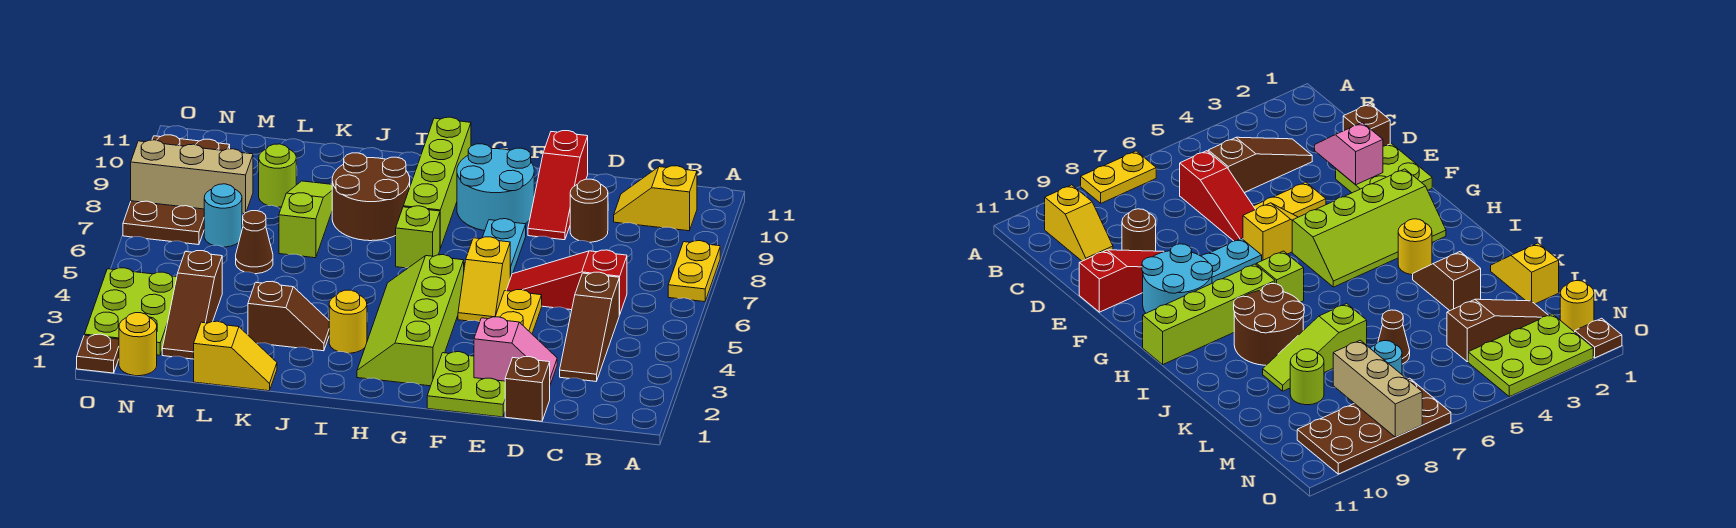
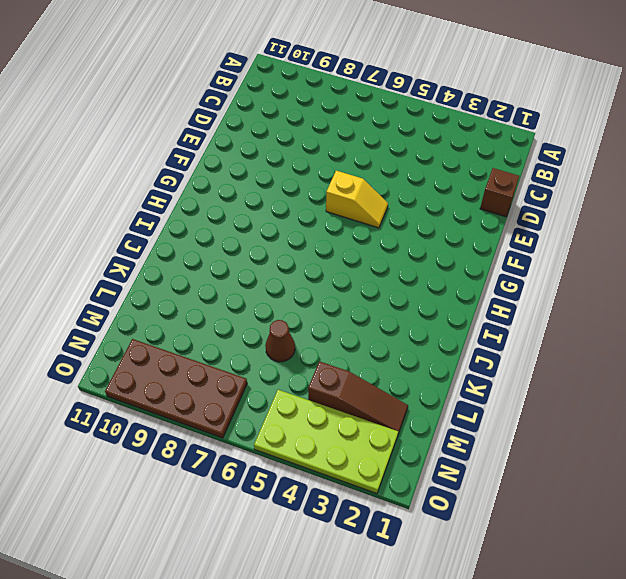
lime plate N2:O5 level 1 -> lime plate N2:O4 level 1
none -> yellow plate A7:A8 level 1
none -> yellow slope B10:C10 level 1 top B
none -> brown slope C3:C5 level 1 top 5
none -> red slope C6:E6 level 1 top C

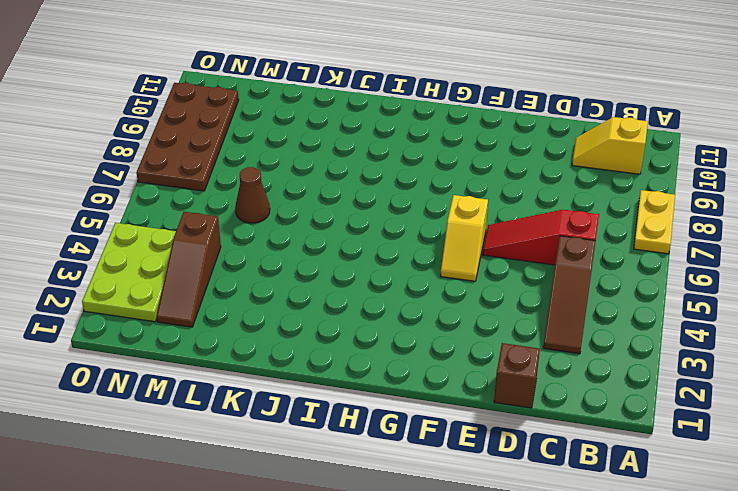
none -> brown round brick D9 level 1
none -> lime plate E1:F2 level 1
none -> yellow plate E4:E5 level 1
none -> red slope E9:E11 level 1 top 11

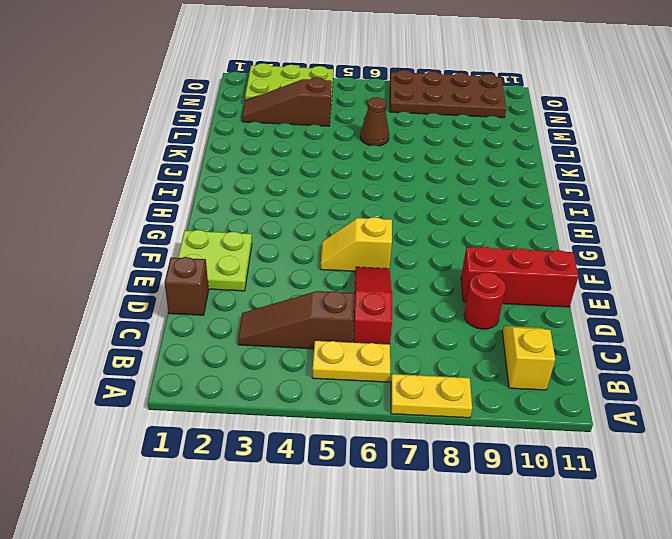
yellow plate B5:B6 level 1 -> yellow plate E4:E5 level 1
red round brick D9 level 1 -> brown round brick D9 level 1
red brick E9:E11 level 1 -> red slope E9:E11 level 1 top 11
none -> cyan plate F7:F8 level 1
none -> cyan round brick F9:G10 level 1
none -> lime slope G2:H5 level 1 top G
none -> lime brick H7 level 1

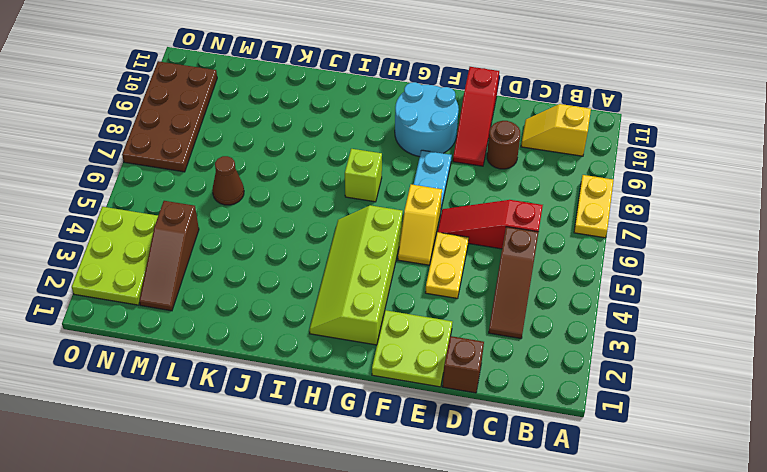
none -> lime brick H8:H11 level 1
none -> yellow round brick I3 level 1
none -> brown round brick I8:J9 level 1
none -> brown slope J3:K3 level 1 top K

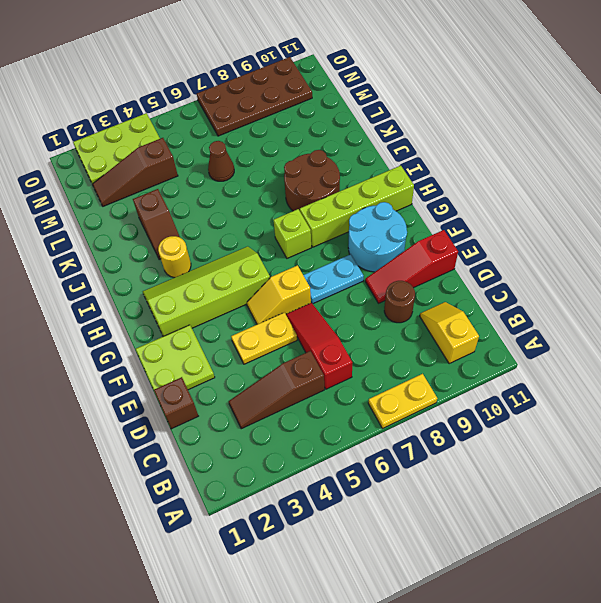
none -> yellow slope K1:L1 level 1 top L
none -> lime slope K7:K9 level 1 top 7
none -> lime round brick L9 level 1
none -> cyan round brick M7 level 1

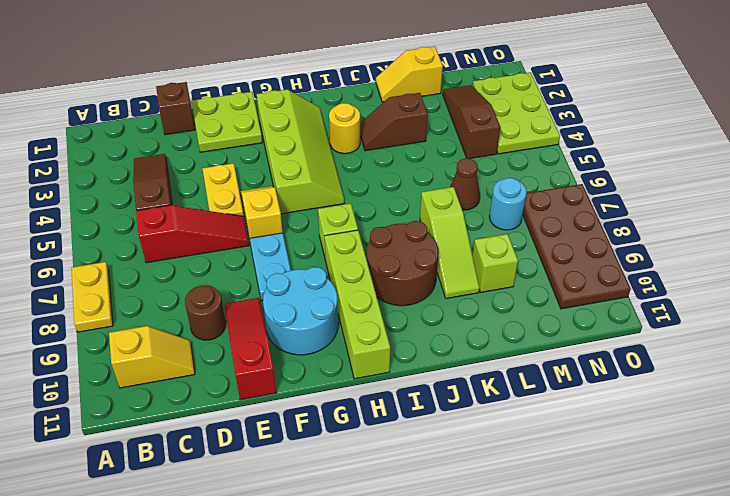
lime brick L9 level 1 -> lime round brick L9 level 1
none -> yellow round brick N1 level 1
none -> brown plate O1 level 1
none -> pink slope D2:E2 level 2 top E
none -> tan brick M8:O8 level 2

